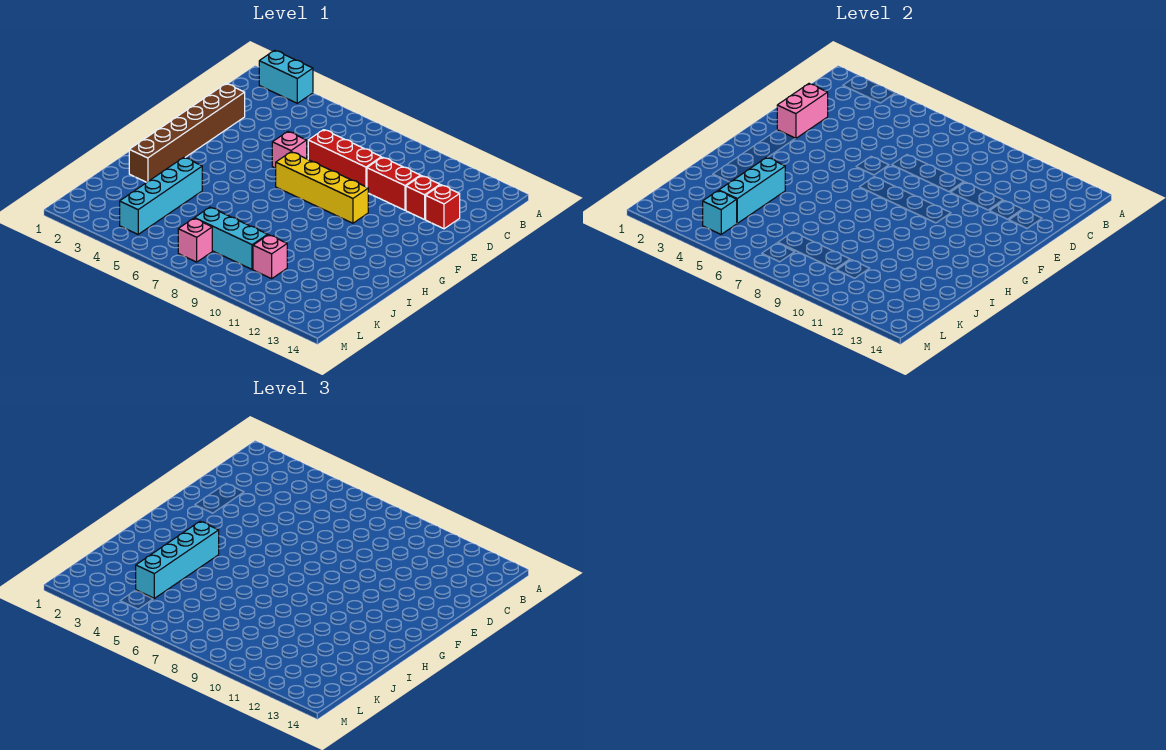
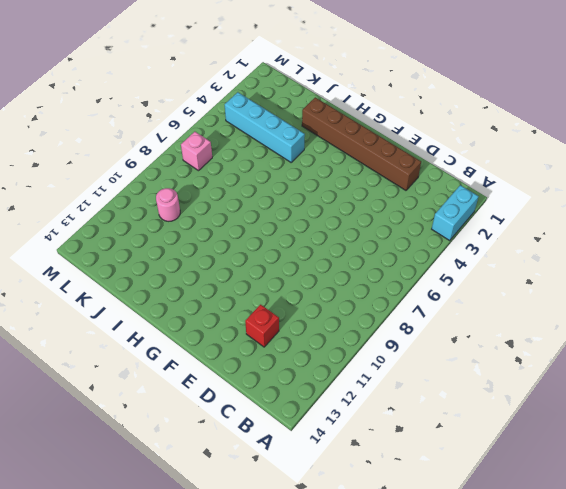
pink round brick K10 level 1 -> pink brick K10 level 1
none -> red brick D7:D9 level 1
none -> red brick D10:D11 level 1
none -> red brick D13 level 1

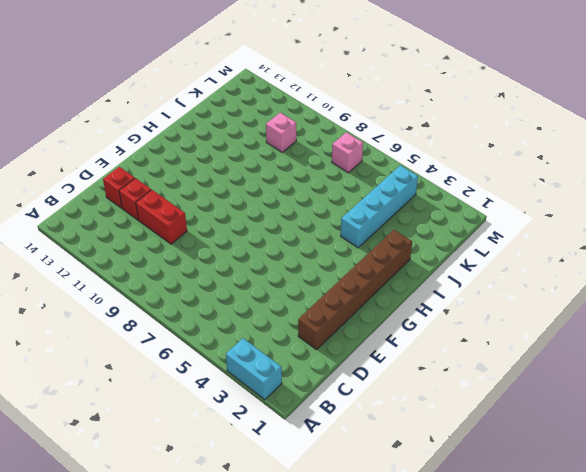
none -> red brick D7:D9 level 1
none -> pink brick E6 level 1
none -> yellow brick F7:F10 level 1

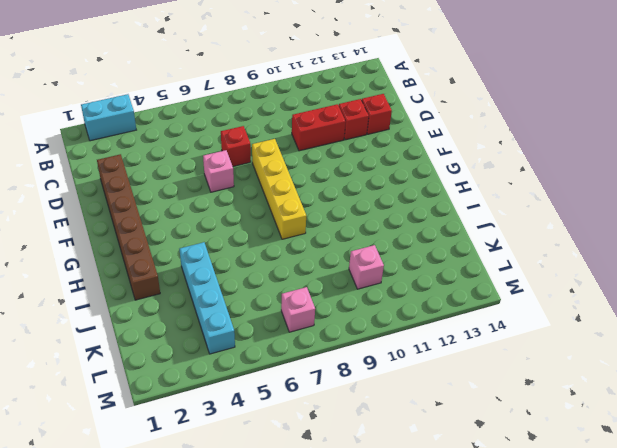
red brick D7 level 1 -> red brick D7:D9 level 1
yellow brick E8:H8 level 1 -> yellow brick F7:F10 level 1
none -> cyan brick K7:K9 level 1
none -> pink brick D2:E2 level 2
none -> cyan brick I4:K4 level 2

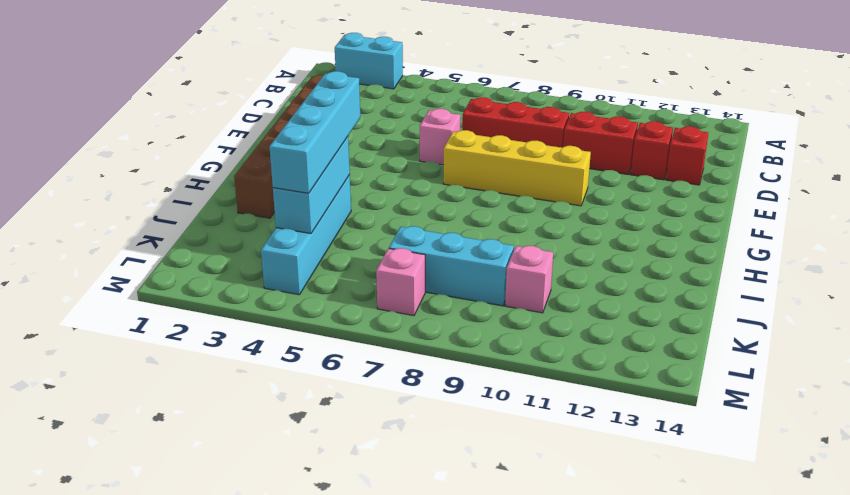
none -> pink brick D2:E2 level 2
none -> cyan brick L4 level 2

